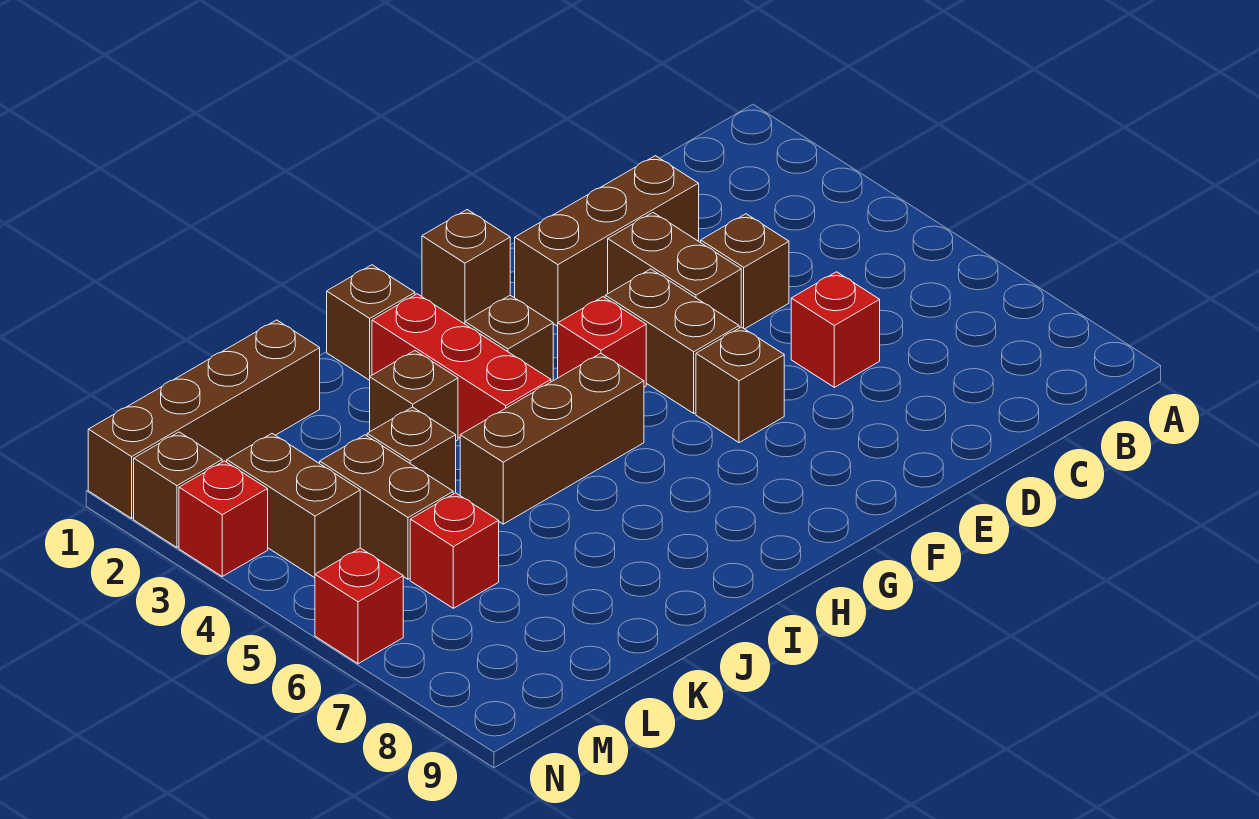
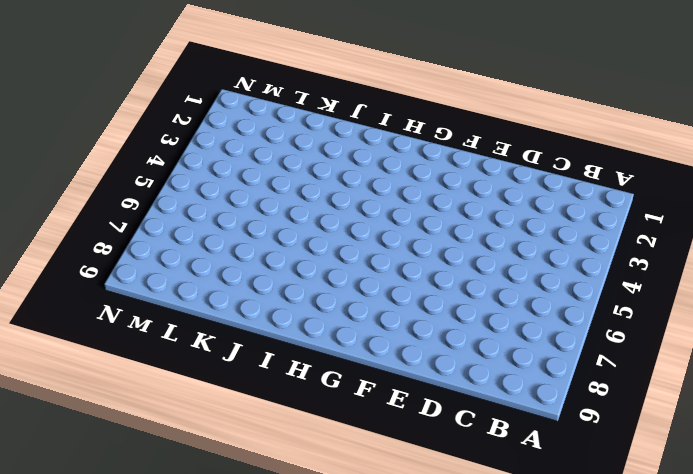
none -> brown brick D2:F2 level 1
none -> brown brick D4 level 1
none -> red brick D6 level 1

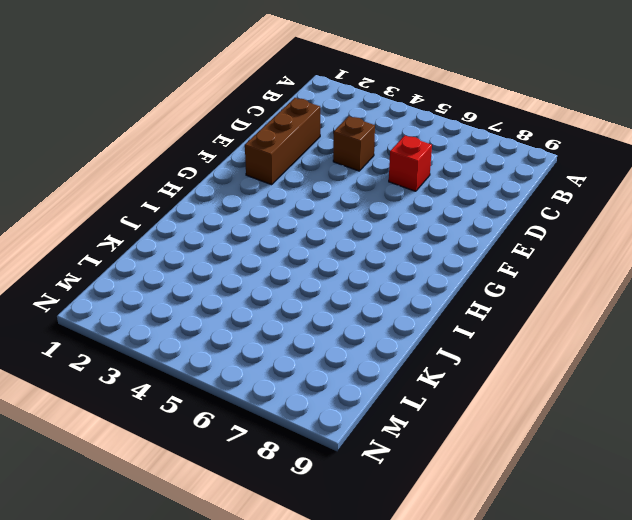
none -> brown brick E3:E4 level 1
none -> brown brick F4:F5 level 1
none -> brown brick F6 level 1

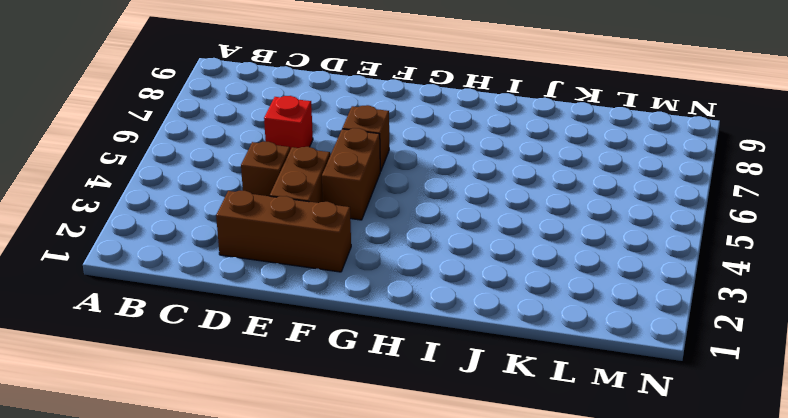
none -> brown brick G1 level 1
none -> red brick G4 level 1
none -> brown brick H3 level 1

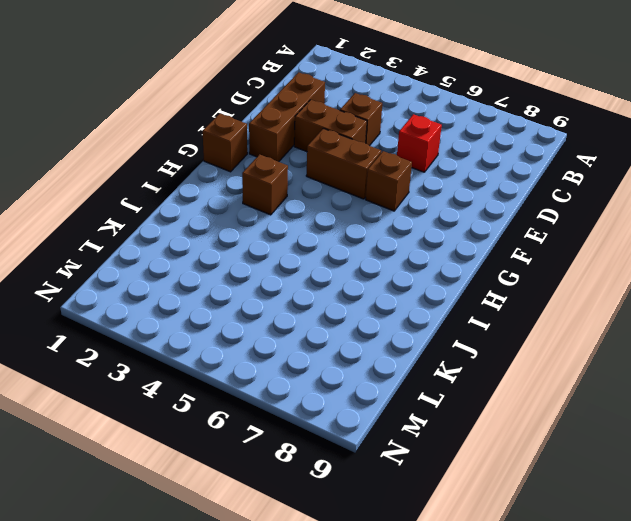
none -> red brick G4 level 1
none -> brown brick H5:J5 level 1
none -> brown brick I1 level 1

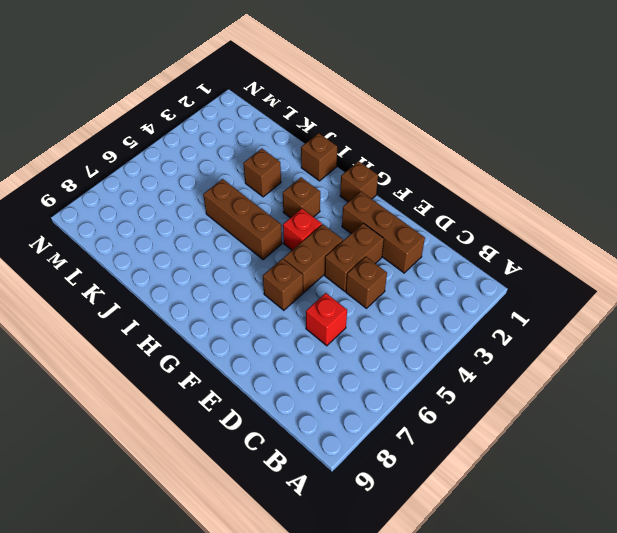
none -> red brick I2:I4 level 1
none -> brown brick K1:N1 level 1
none -> brown brick K4 level 1

